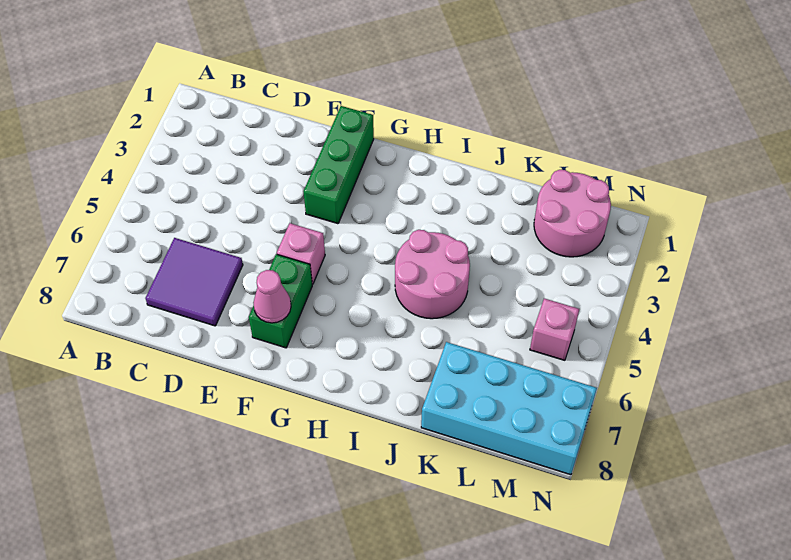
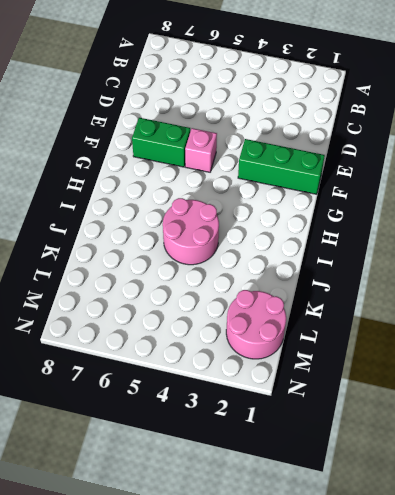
none -> purple tile C6:D7 level 1
none -> cyan brick K7:N8 level 1

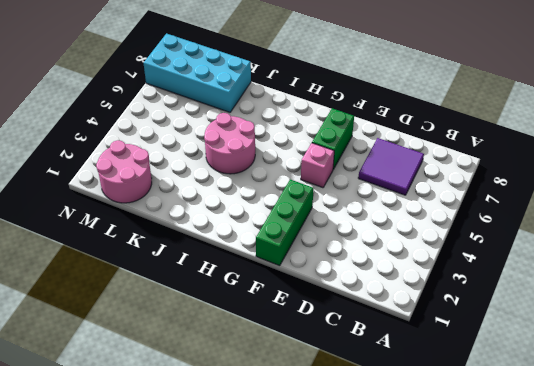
none -> pink brick M5 level 1
none -> pink cone F7 level 2

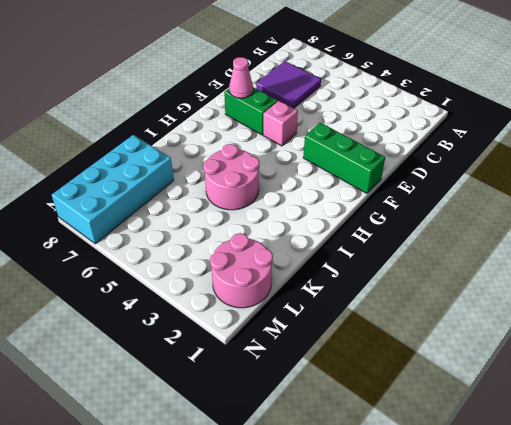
none -> pink brick M5 level 1

